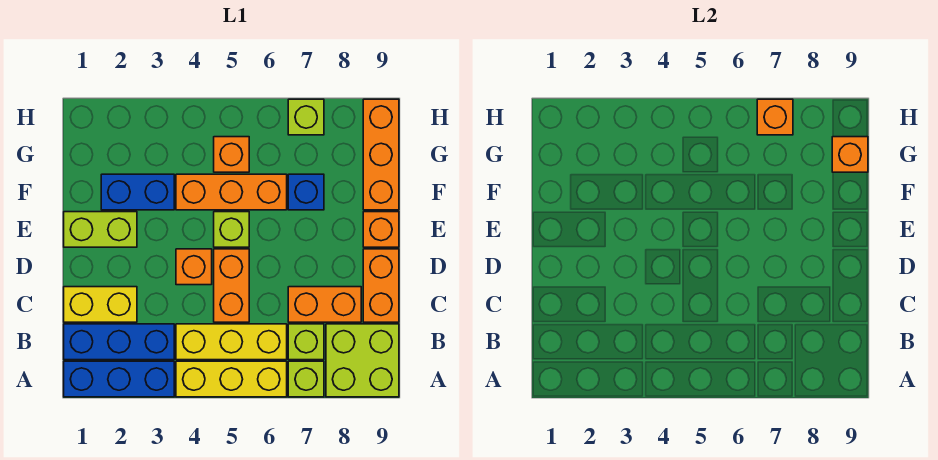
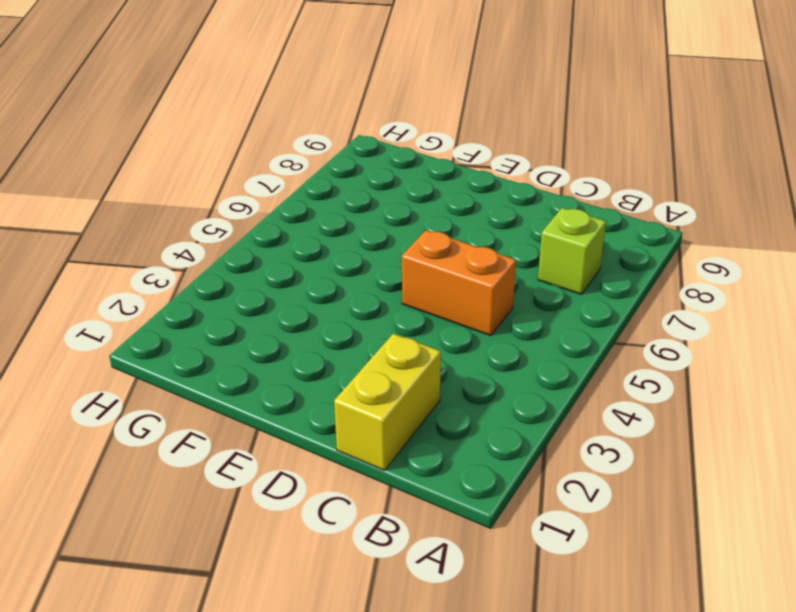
none -> blue brick A1:A3 level 1
none -> yellow brick A4:A6 level 1
none -> lime brick A7 level 1

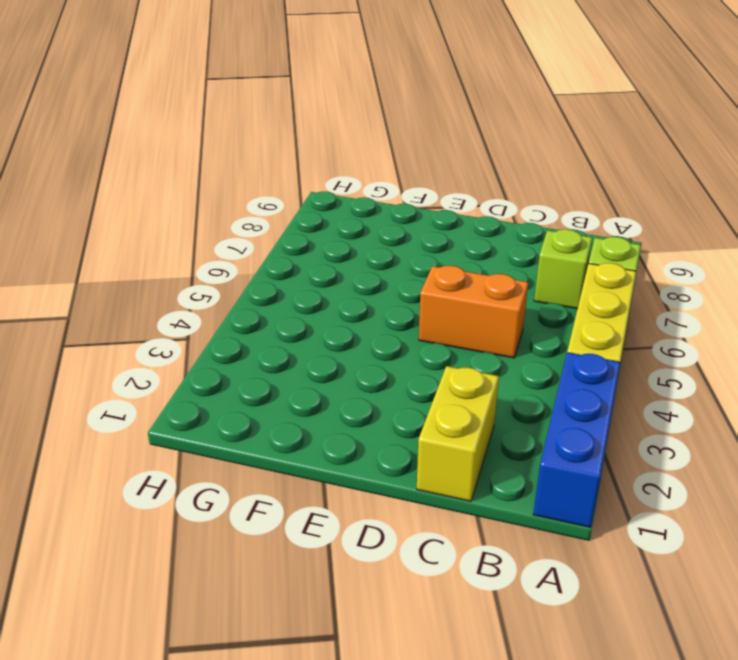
none -> lime brick A8:B9 level 1
none -> blue brick B1:B3 level 1
none -> yellow brick B4:B6 level 1

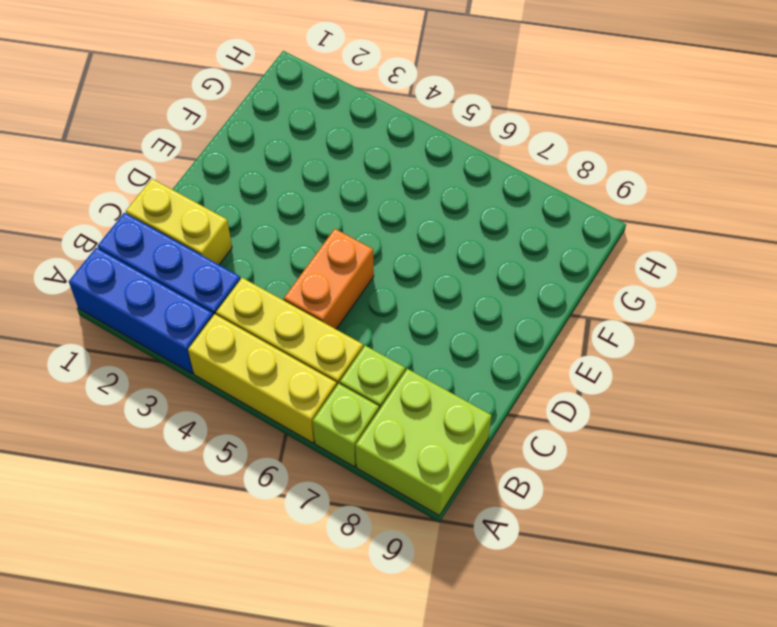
none -> orange brick C7:C8 level 1
none -> orange brick C9:D9 level 1
none -> orange brick D4 level 1

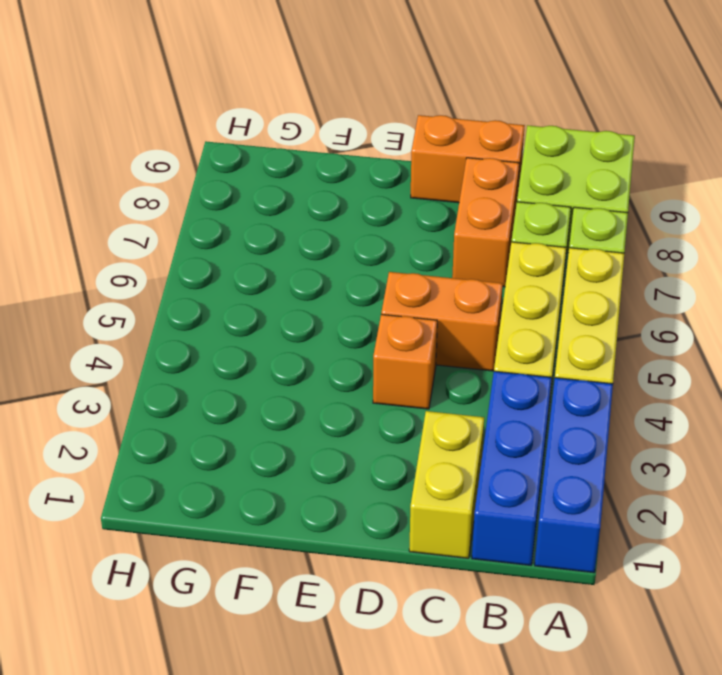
none -> lime brick E1:E2 level 1
none -> lime brick E5 level 1
none -> orange brick E9 level 1

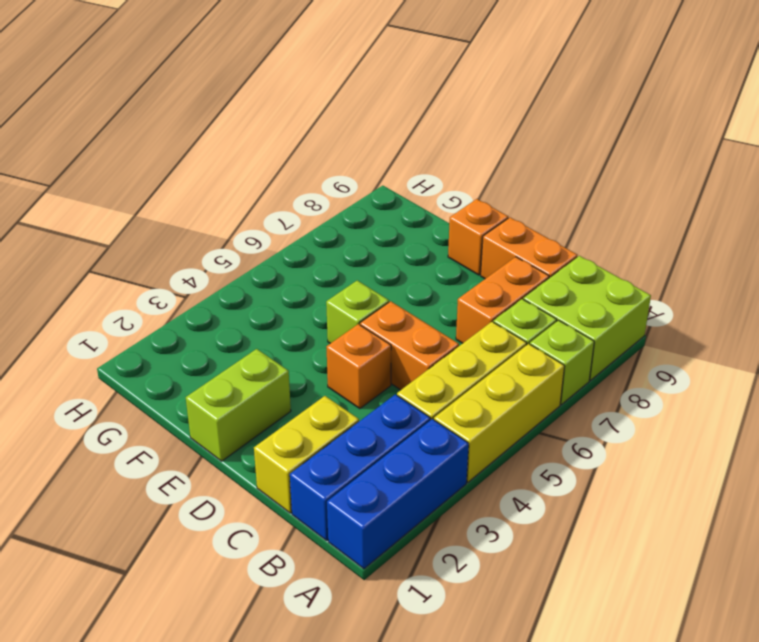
none -> blue brick F2:F3 level 1
none -> orange brick F4:F6 level 1
none -> blue brick F7 level 1

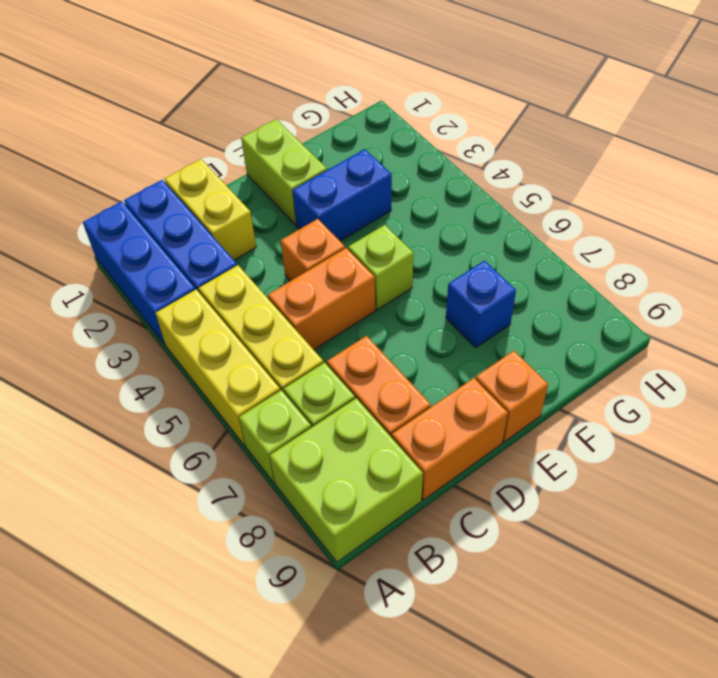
blue brick E3:F3 level 1 -> blue brick F2:F3 level 1
none -> orange brick F4:F6 level 1
none -> orange brick F9:H9 level 1
none -> orange brick G5 level 1

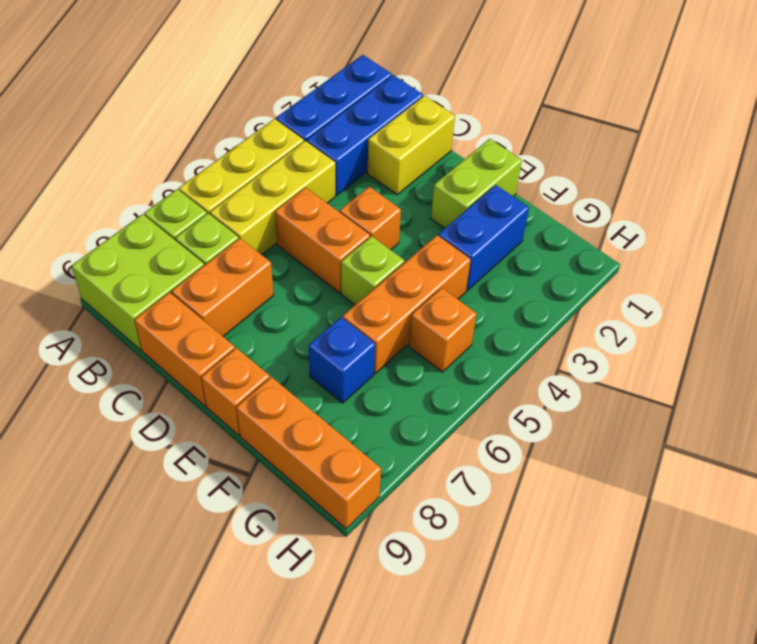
none -> lime brick H7 level 1
none -> orange brick G9 level 2
none -> orange brick H7 level 2

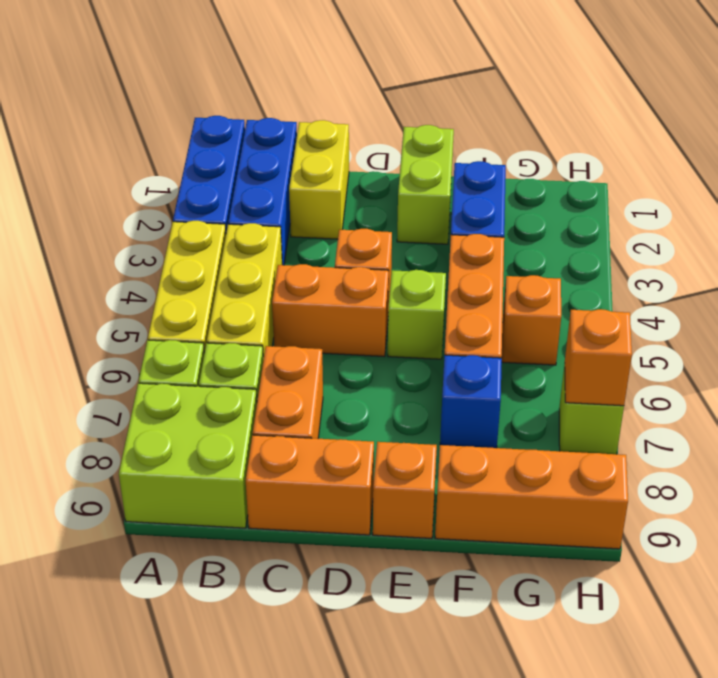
none -> orange brick G9 level 2

